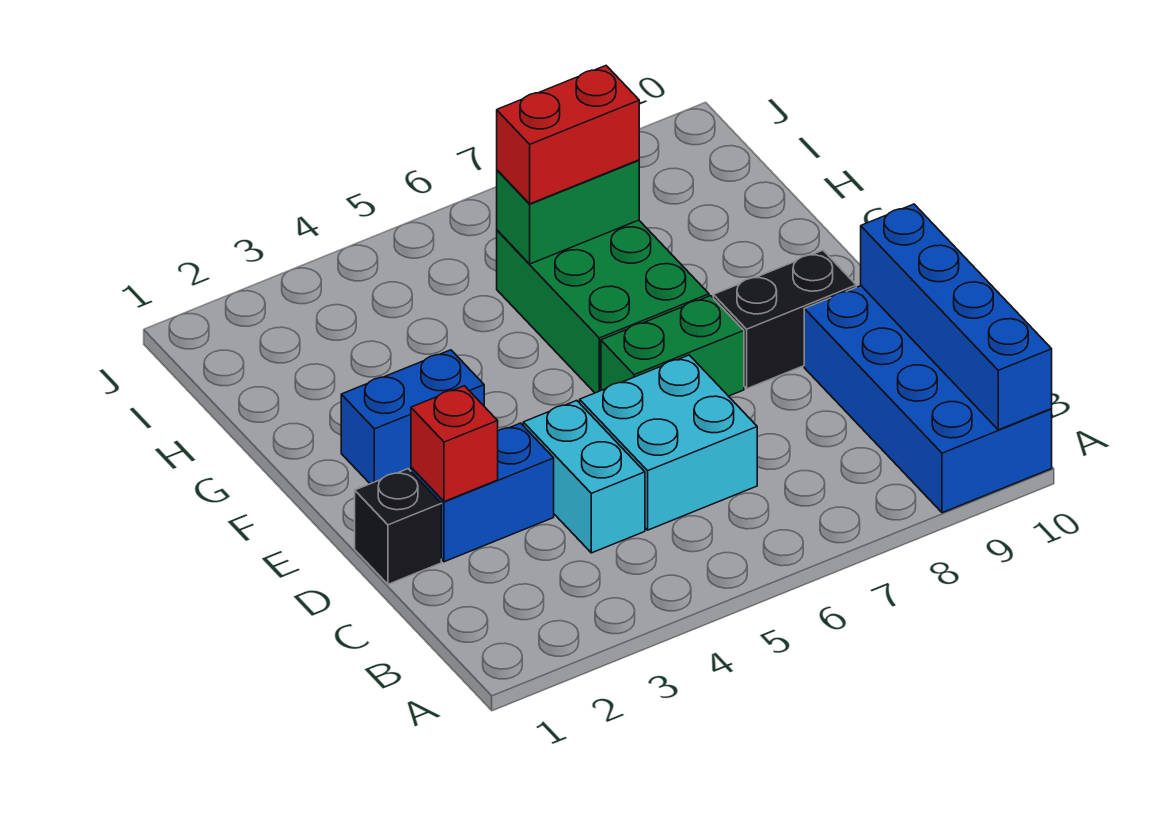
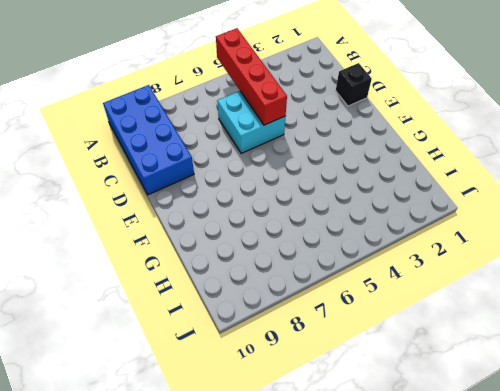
red brick A5:D5 level 2 -> none
none -> cyan brick C4:D4 level 1
none -> blue brick D2:D3 level 1
none -> green brick E6:E7 level 1

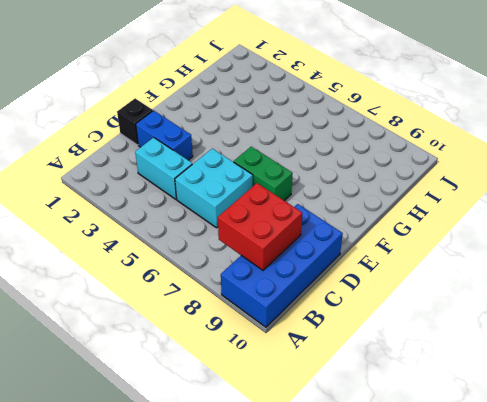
red brick B8:C9 level 2 -> none
cyan brick C3:C4 level 1 -> cyan brick C4:D4 level 1
none -> black brick E8:E9 level 1
none -> blue brick F2:F3 level 1
none -> green brick F6:H7 level 1

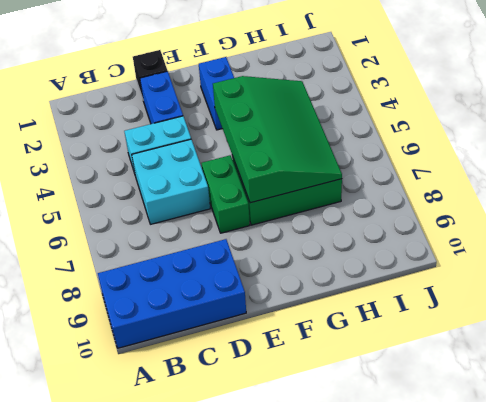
green slope F4:H7 level 2 top F -> green brick H6:H7 level 2
none -> black brick E8:E9 level 1
none -> blue brick A10:D10 level 2
none -> red brick D2 level 2

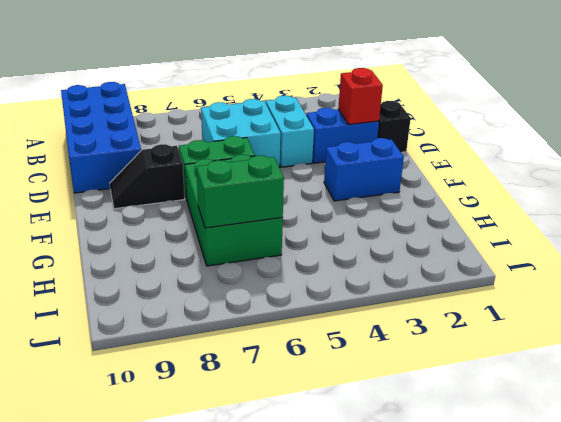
black slope E8:E9 level 1 top 8 -> black brick E8:E9 level 1
none -> blue brick A10:D10 level 2
none -> red brick H6:H7 level 3

